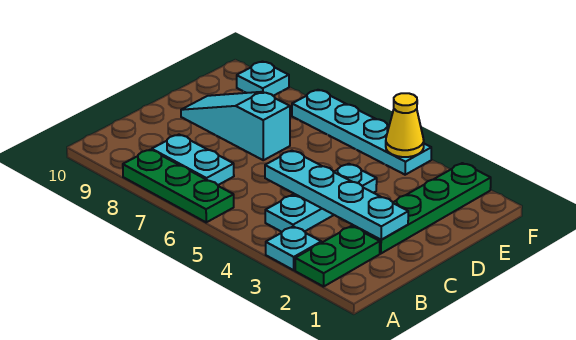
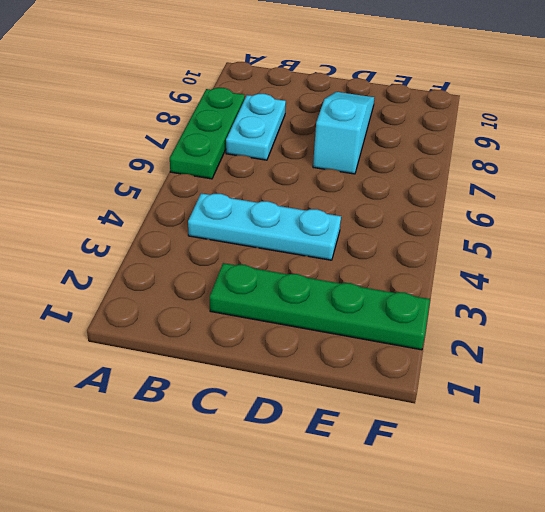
none -> green plate A2:B2 level 1
none -> cyan plate A3 level 1

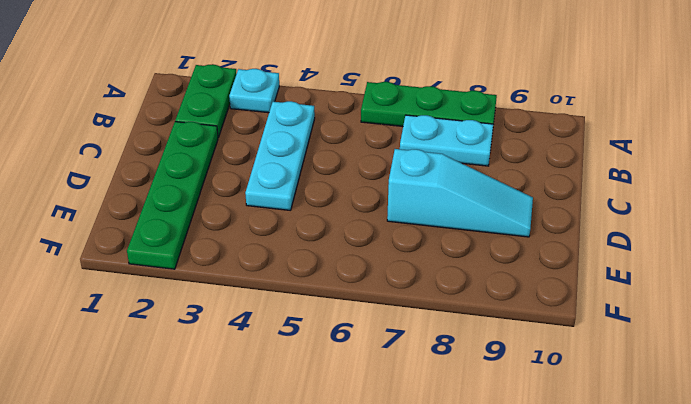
none -> cyan plate F4:F7 level 1
none -> cyan plate F9 level 1

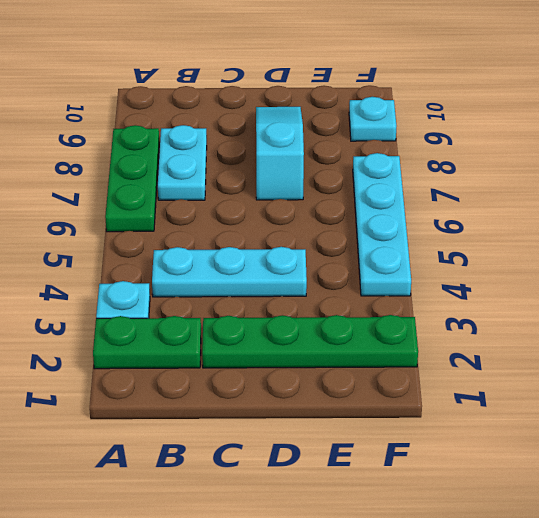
none -> cyan plate C2:C5 level 2
none -> yellow cone F4 level 2

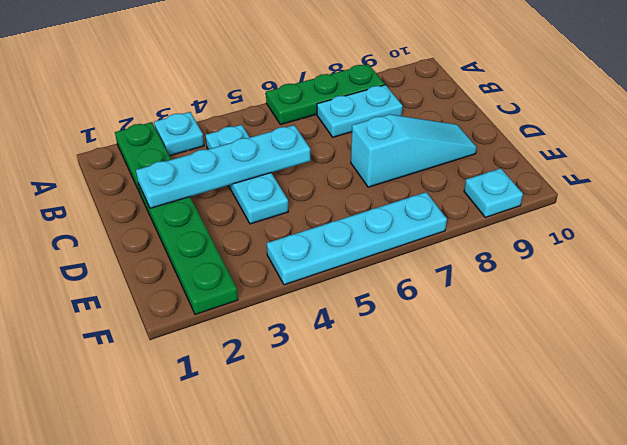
none -> yellow cone F4 level 2

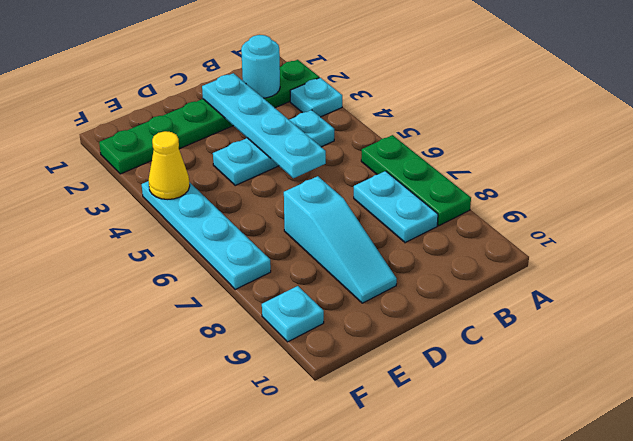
cyan round brick B2 level 2 -> none

